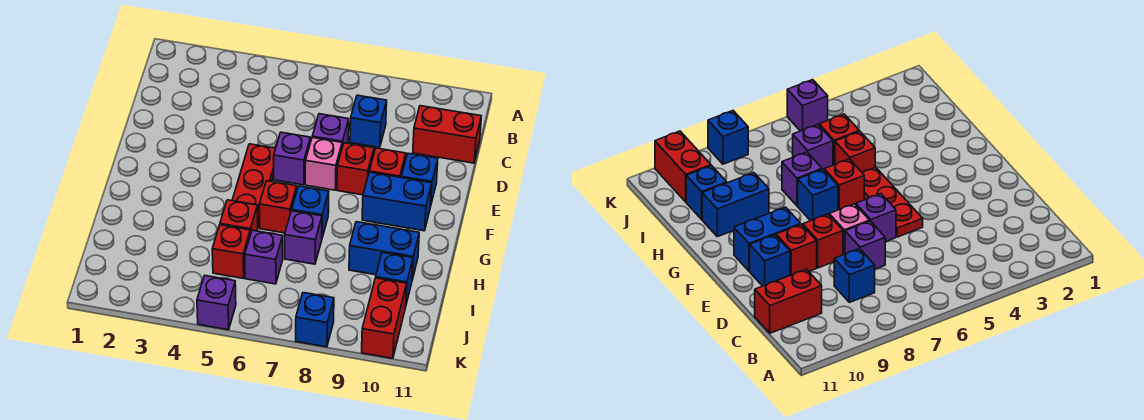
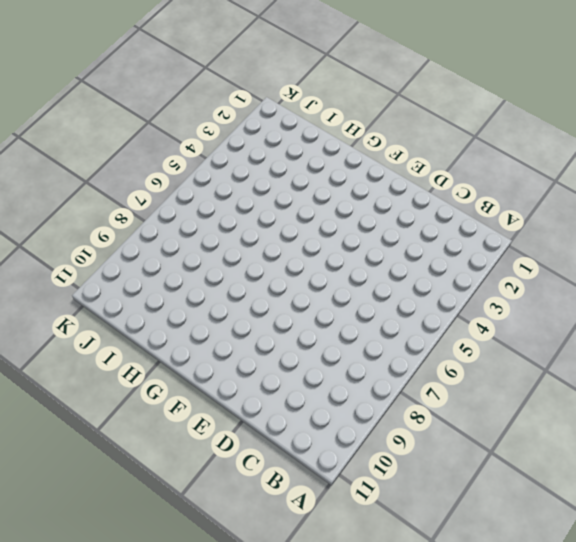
none -> blue brick C8 level 1
none -> red brick C10:C11 level 1
none -> purple brick D7 level 1

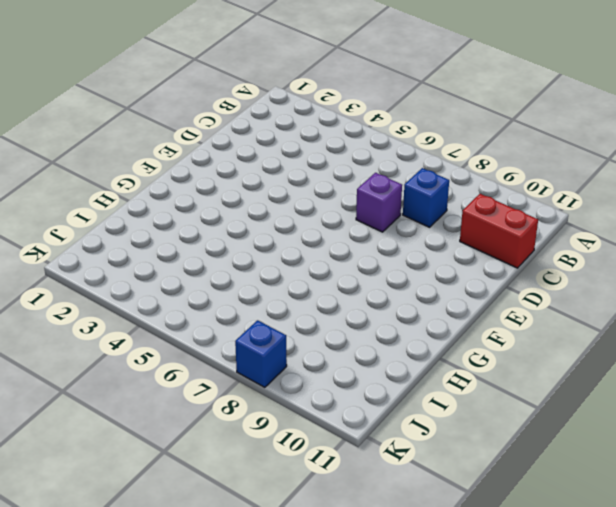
none -> red plate E5:G5 level 1
none -> purple brick E6 level 1
none -> pink brick E7 level 1

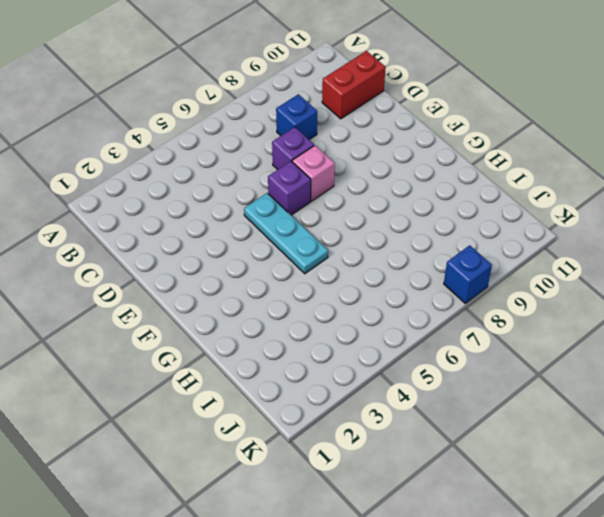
cyan plate E5:G5 level 1 -> red plate E5:G5 level 1
none -> red brick E8 level 1
none -> red brick E9 level 1
none -> blue brick E10 level 1

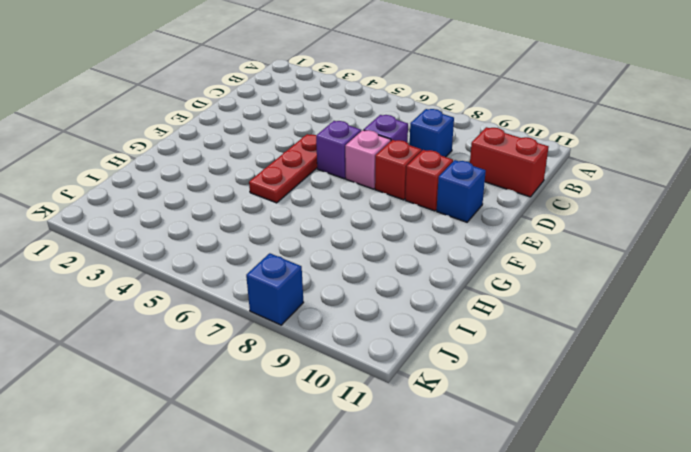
none -> blue brick F9:F10 level 1
none -> red brick G6 level 1
none -> blue brick G7 level 1

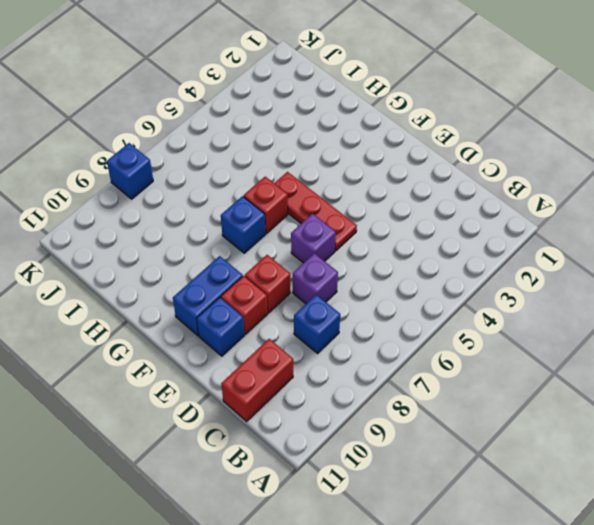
none -> pink brick E7 level 1
none -> red brick H5 level 1
none -> purple brick H7 level 1

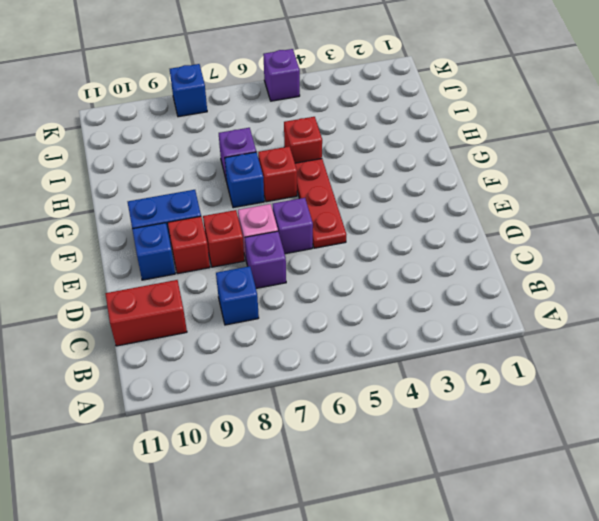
none -> blue brick H9:H10 level 1
none -> red brick I5 level 1
none -> purple brick I6 level 1

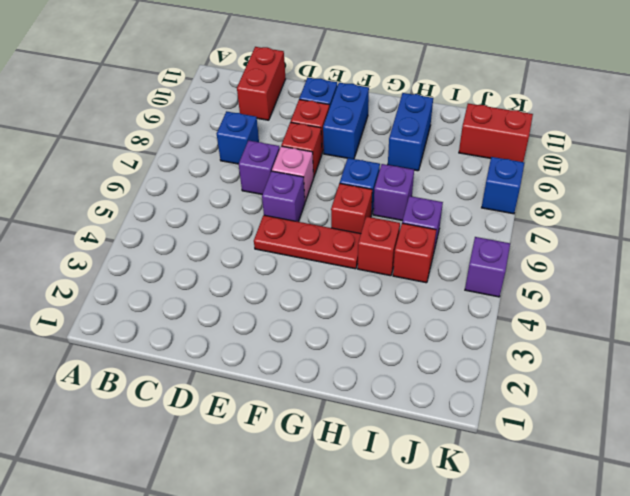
none -> blue brick I10 level 1

